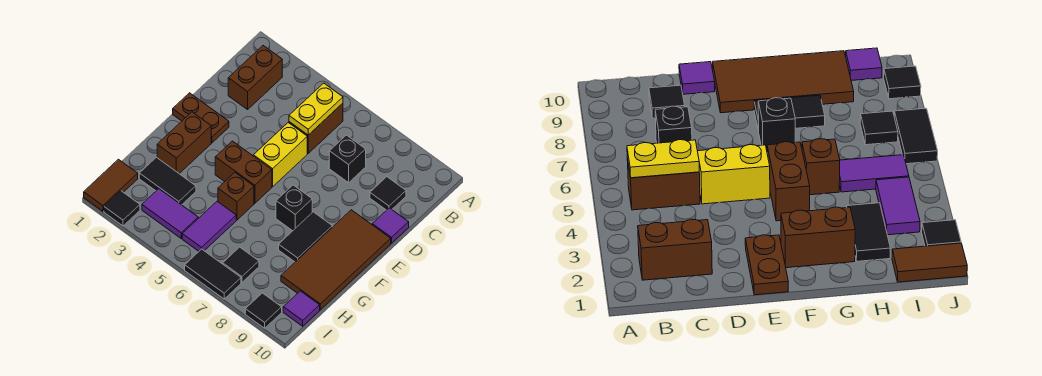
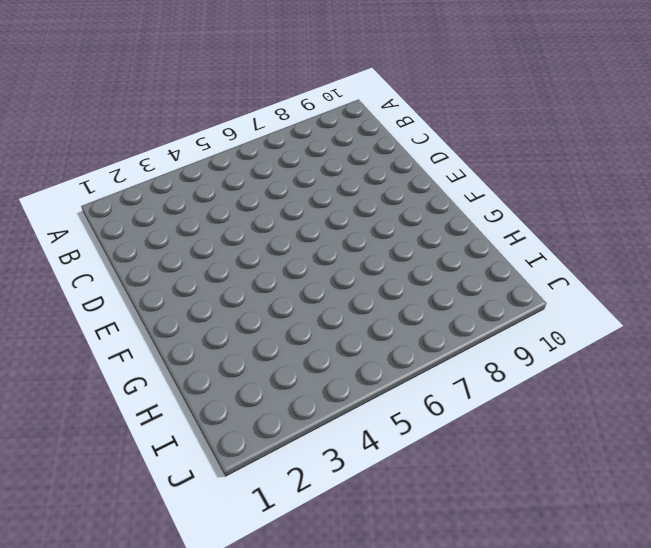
none -> brown brick B2:C2 level 1
none -> brown brick B5:C5 level 1
none -> black brick C7 level 1

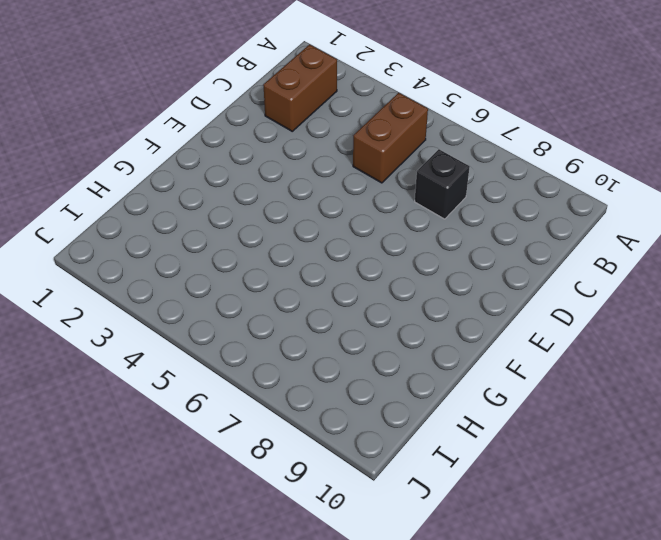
none -> black tile C9 level 1
none -> yellow brick D5:E5 level 1
none -> purple tile D10 level 1

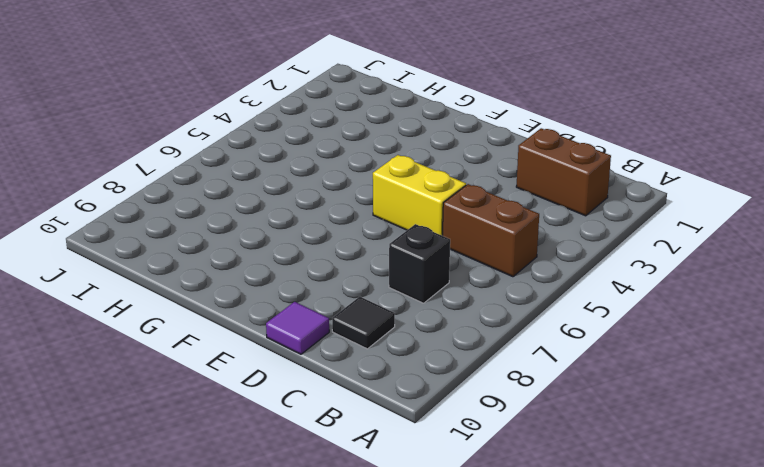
none -> brown plate E1:E2 level 1
none -> brown tile E9:H10 level 1
none -> brown brick F2:G2 level 1

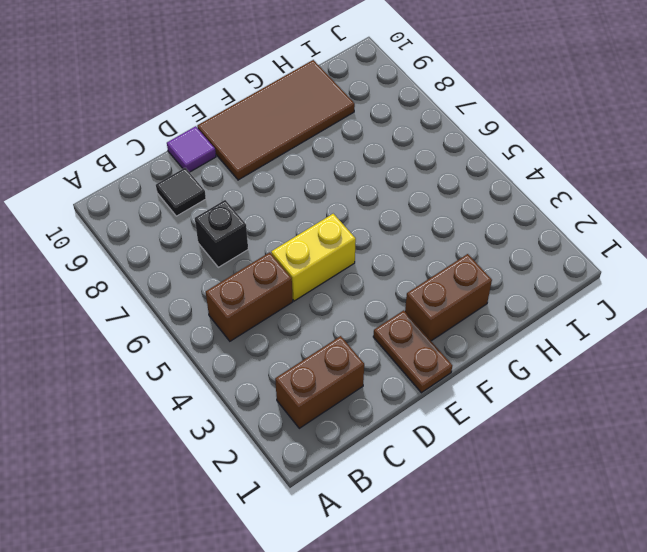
none -> brown brick F4:F5 level 1
none -> black brick F7 level 1
none -> black tile F8:G8 level 1

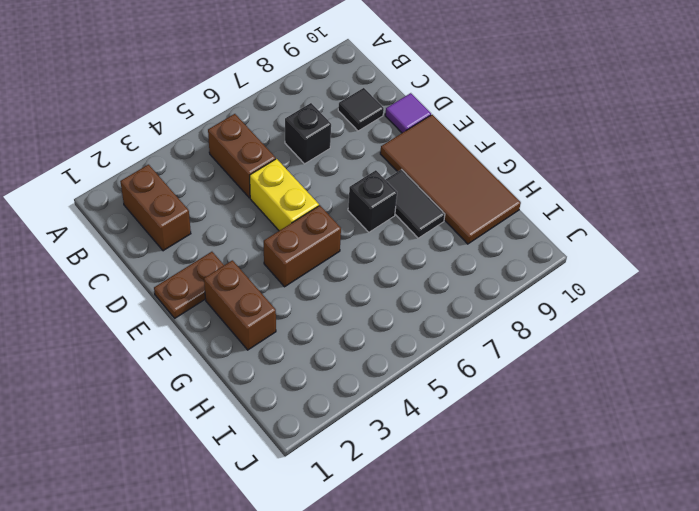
none -> brown brick G5 level 1
none -> black tile H2:H3 level 1
none -> purple tile H5:I5 level 1

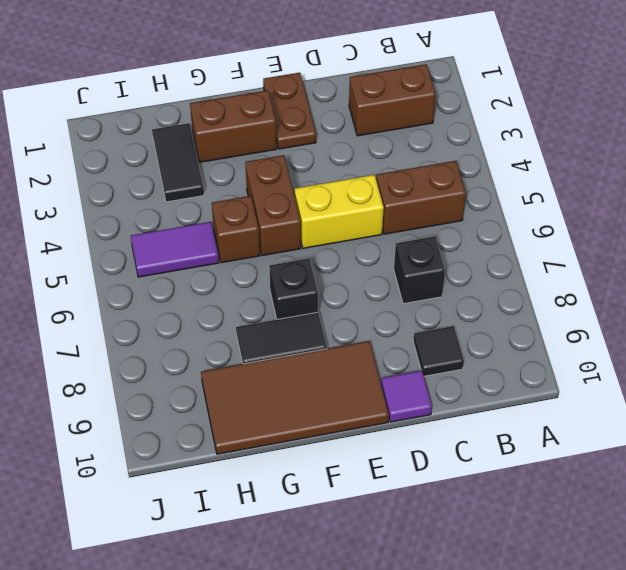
none -> brown tile I1:J1 level 1
none -> purple tile I3:I4 level 1
none -> black tile I7 level 1

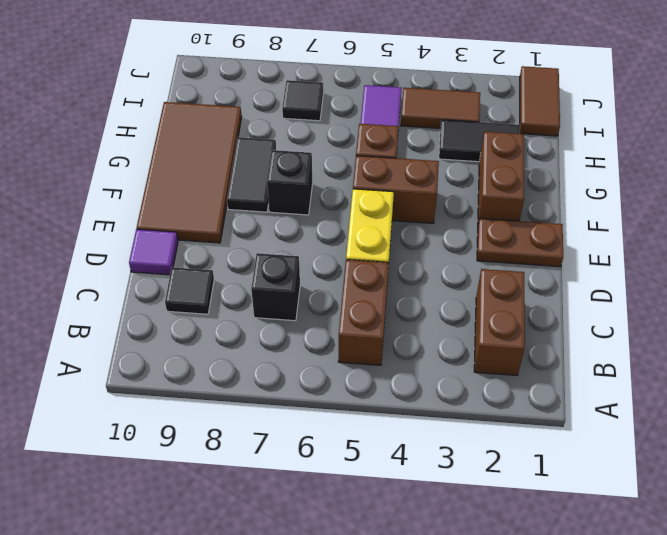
brown tile I3:I4 level 1 -> purple tile I3:I4 level 1
none -> purple tile I10 level 1
none -> black tile J2 level 1
none -> black tile J6:J7 level 1

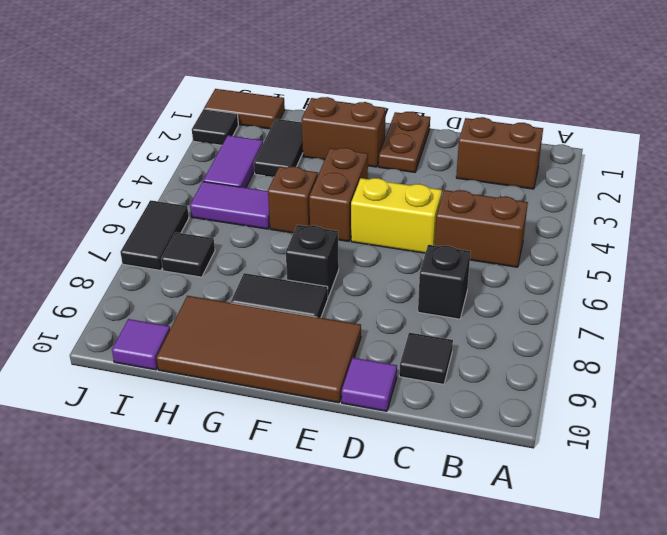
none -> black tile J9 level 1
none -> yellow plate B5:C5 level 2

